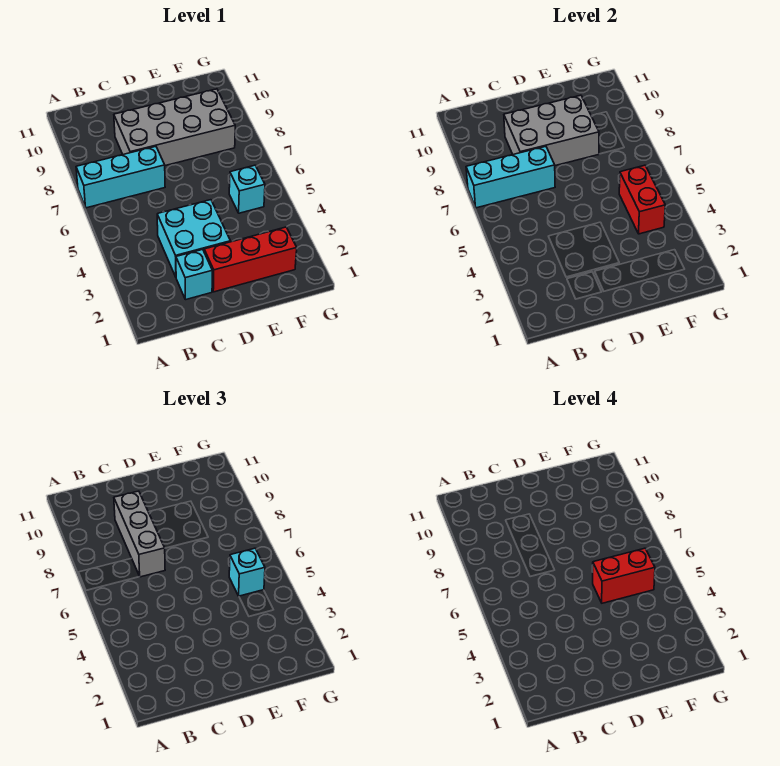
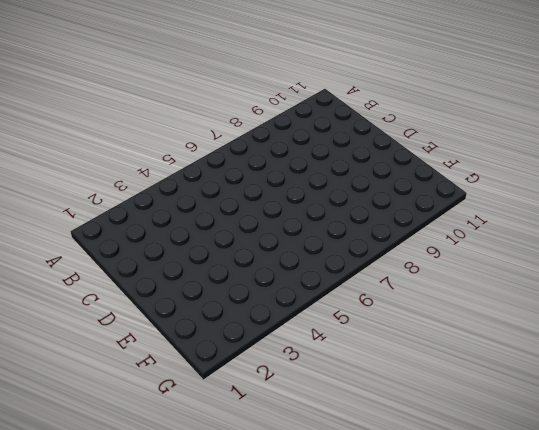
none -> cyan brick A7:C7 level 1
none -> cyan brick C2 level 1
none -> cyan brick C3:D4 level 1

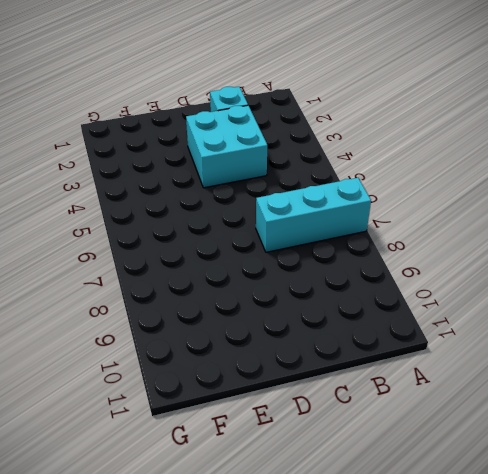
none -> grey brick C8:F9 level 1
none -> red brick D2:F2 level 1
none -> cyan brick F5 level 1

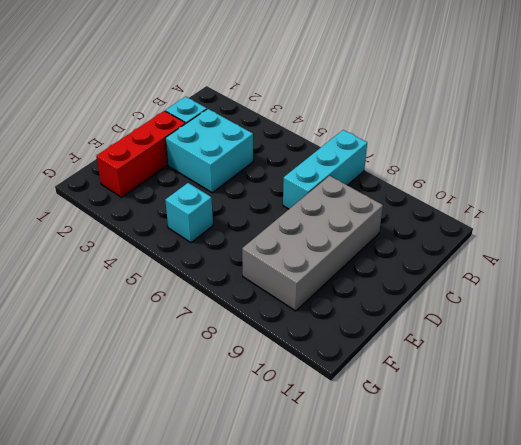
none -> cyan brick A7:C7 level 2
none -> grey brick C8:E9 level 2
none -> red brick F4:F5 level 2

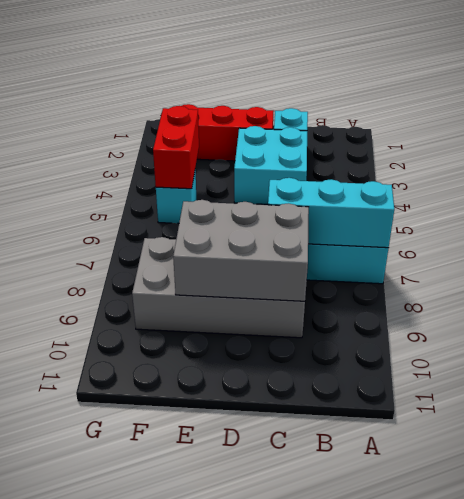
none -> grey brick C7:C9 level 3
none -> cyan brick F5 level 3
none -> red brick E5:F5 level 4

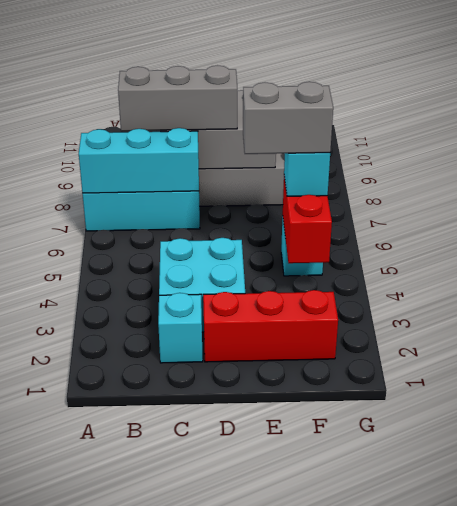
grey brick B8:D8 level 3 -> grey brick C7:C9 level 3
grey brick E5:F5 level 4 -> red brick E5:F5 level 4

